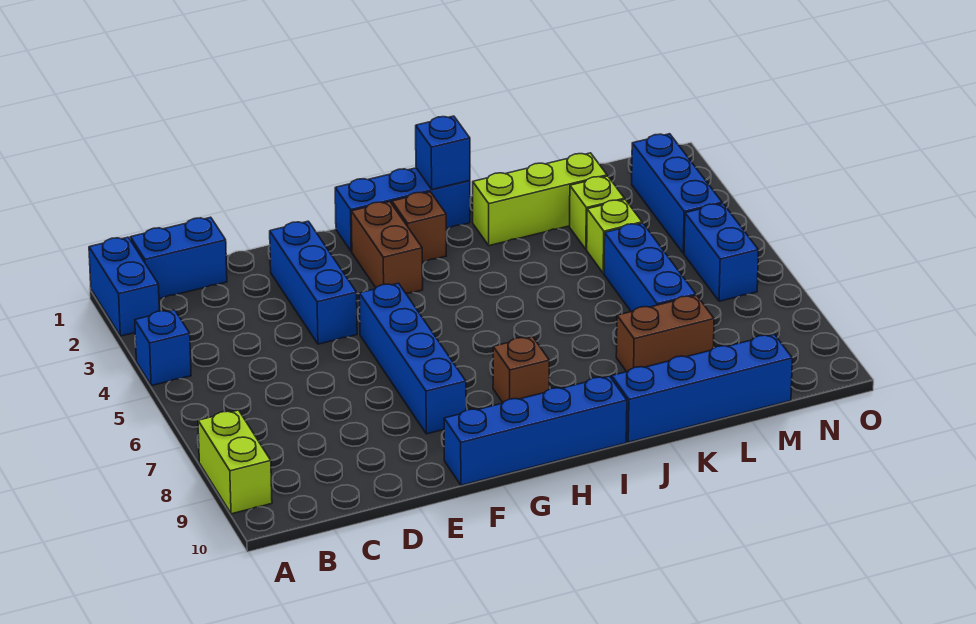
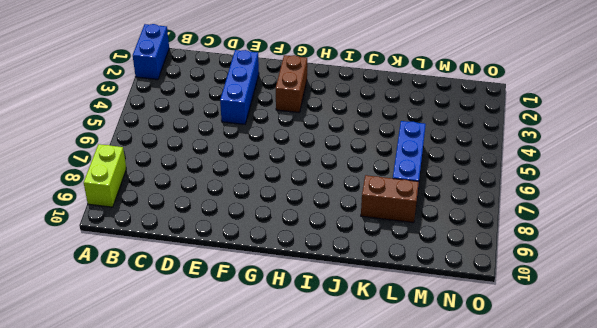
none -> blue brick A4 level 1
none -> blue brick B1:C1 level 1
none -> blue brick F5:F8 level 1

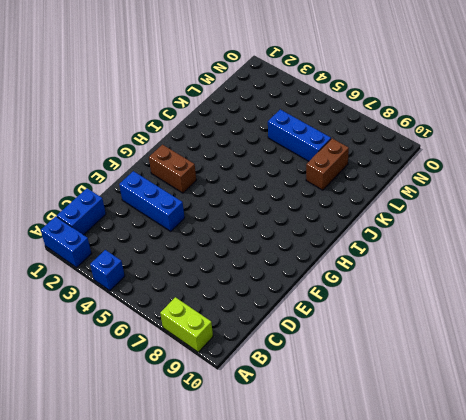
none -> blue brick F5:F8 level 1
none -> blue brick F10:I10 level 1
none -> blue brick G1:I1 level 1

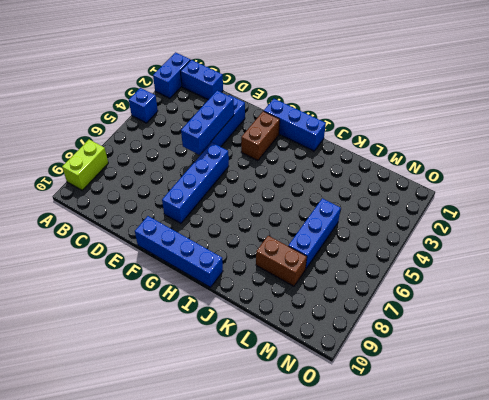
blue brick E3:E5 level 2 -> blue brick N2:N4 level 1
none -> brown brick H2 level 1
none -> brown brick H8 level 1
none -> lime brick J2:L2 level 1

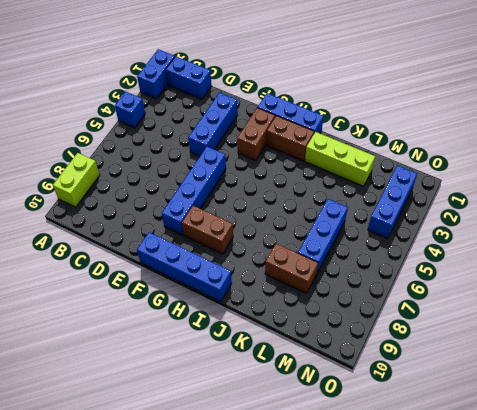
brown brick G8:H8 level 1 -> brown brick H8 level 1
brown brick H2:I2 level 1 -> brown brick H2 level 1
none -> blue brick J10:M10 level 1
none -> lime brick L3 level 1
none -> lime brick L4 level 1

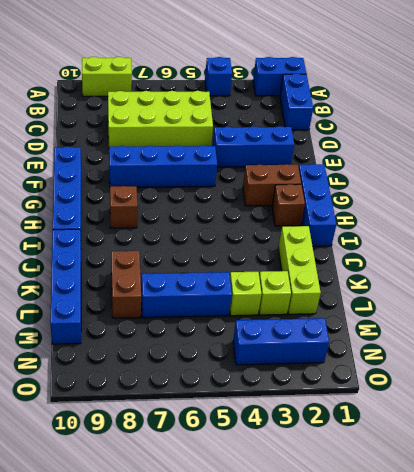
lime brick C5:D8 level 1 -> none
none -> blue brick N5:N6 level 1
none -> blue brick I1 level 2

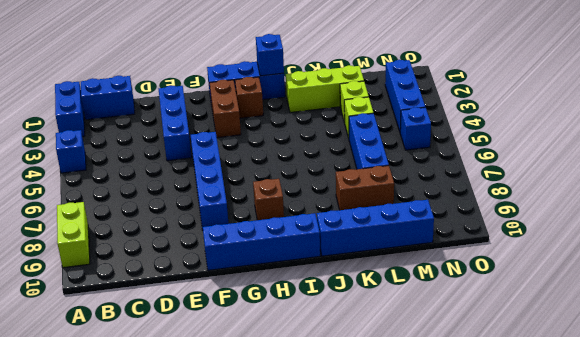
blue brick N5 level 1 -> blue brick N5:N6 level 1

